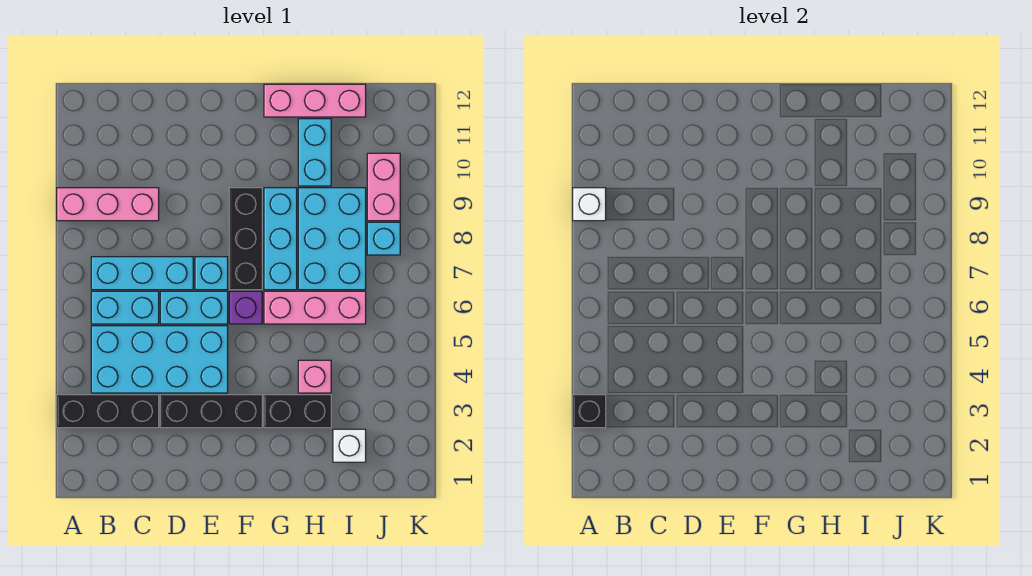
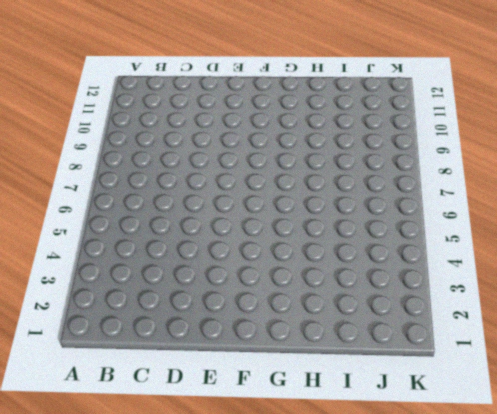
none -> black brick A3:C3 level 1
none -> pink brick A9:C9 level 1
none -> cyan brick B4:E5 level 1

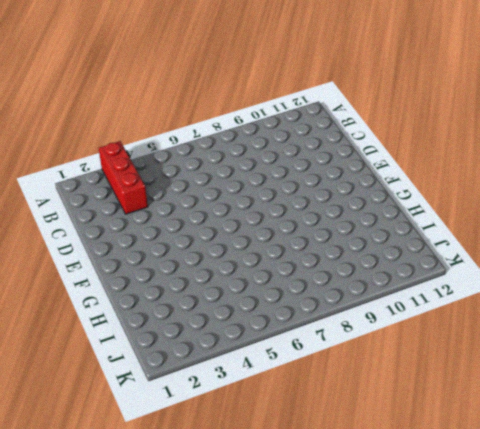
red brick A3:C3 level 1 -> black brick A3:C3 level 1
none -> pink brick A9:C9 level 1
none -> cyan brick B4:E5 level 1
none -> cyan brick B6:C6 level 1

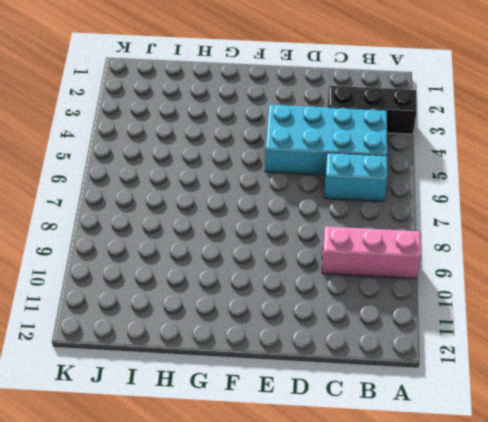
none -> cyan brick B7:D7 level 1
none -> black brick D3:F3 level 1
none -> cyan brick D6:E6 level 1

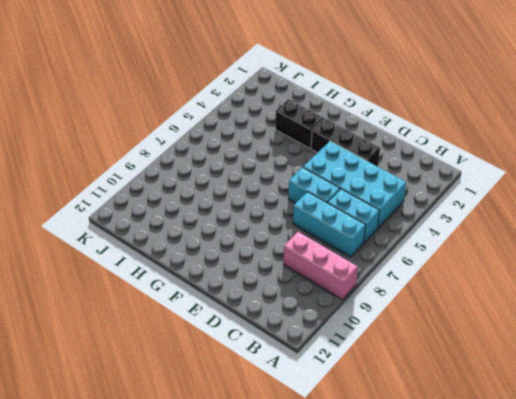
none -> black brick A3:C3 level 1
none -> cyan brick E7 level 1
none -> purple brick F6 level 1

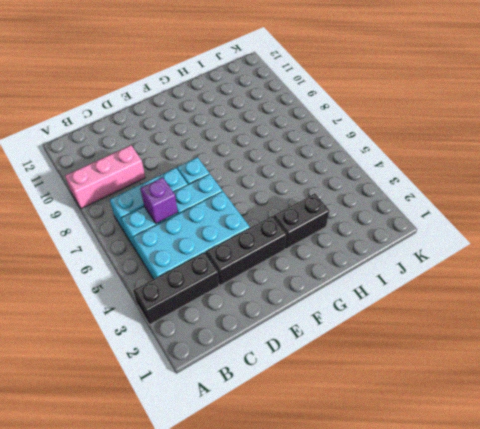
purple brick C6 level 2 -> purple brick F6 level 1
none -> black brick F7:F9 level 1
none -> pink brick G6:I6 level 1
none -> cyan brick G7:G9 level 1

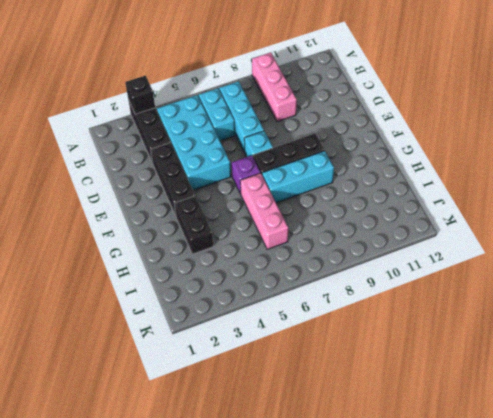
none -> cyan brick D6:E6 level 1
none -> pink brick G12:I12 level 1
none -> pink brick H4 level 1

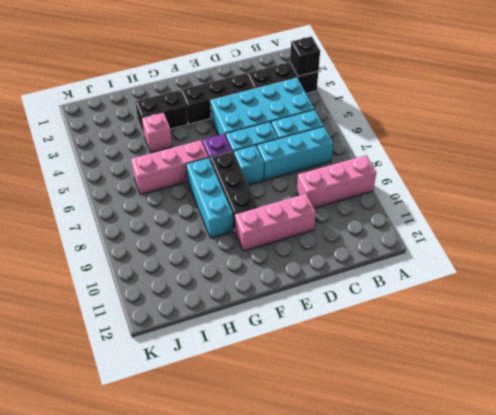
pink brick D10:F10 level 1 -> pink brick G12:I12 level 1
none -> cyan brick H7:I9 level 1
none -> cyan brick H10:H11 level 1
none -> white brick I2 level 1

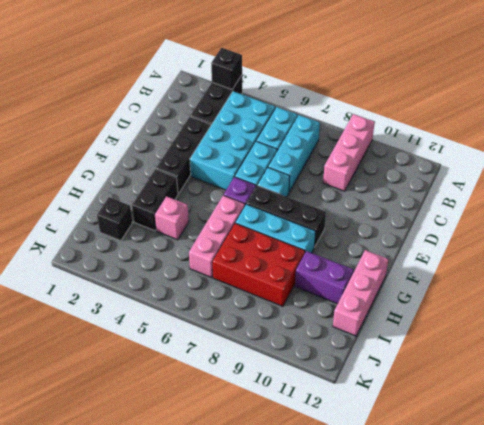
red brick H7:I9 level 1 -> cyan brick H7:I9 level 1
purple brick H10:H11 level 1 -> cyan brick H10:H11 level 1
black brick I2 level 1 -> white brick I2 level 1
none -> cyan brick J8 level 1
none -> pink brick J9:J10 level 1
none -> white brick A9 level 2

